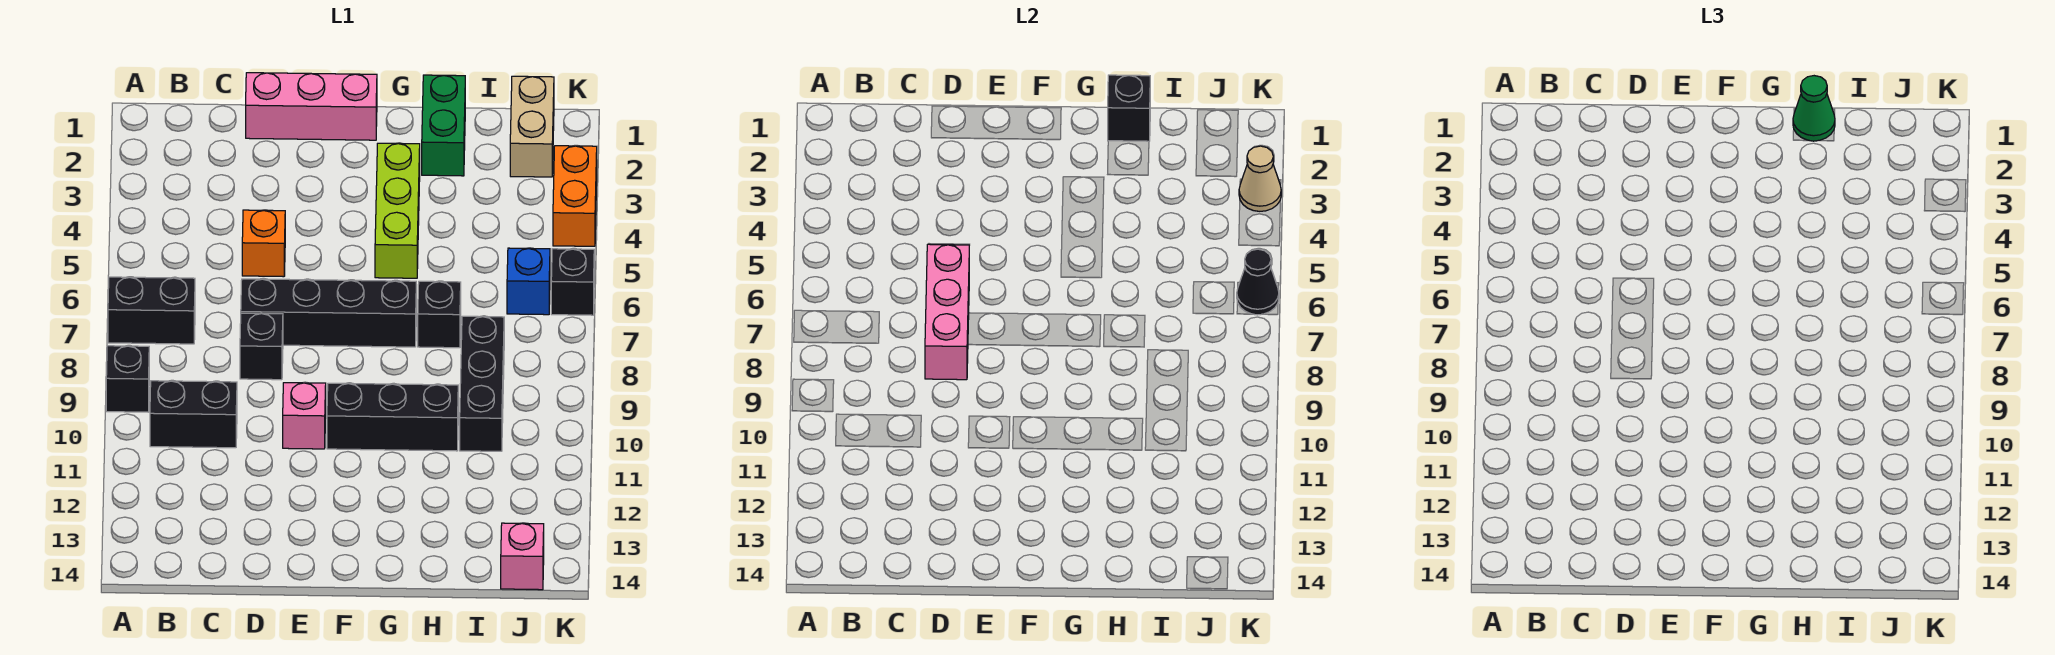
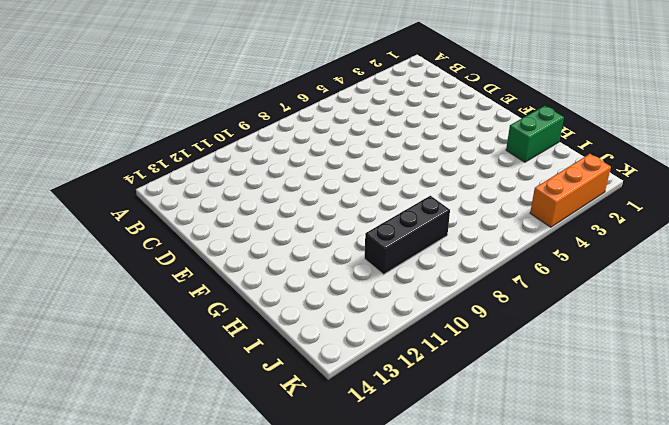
orange brick K2:K4 level 1 -> orange brick K3:K4 level 1
none -> black brick A7:B7 level 1
none -> black brick A9 level 1
none -> black brick B10:C10 level 1

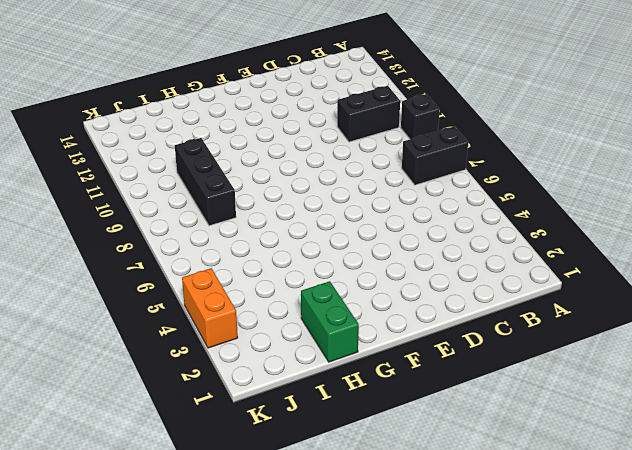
none -> pink brick D1:F1 level 1
none -> orange brick D5 level 1
none -> black brick D7:G7 level 1

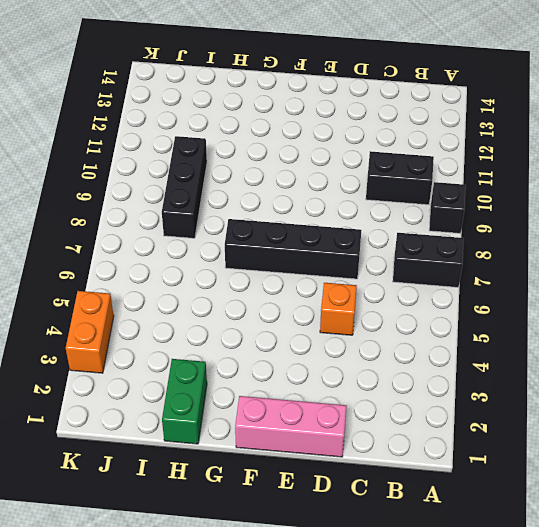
none -> black brick D8 level 1
none -> pink brick E10 level 1
none -> black brick F10:H10 level 1

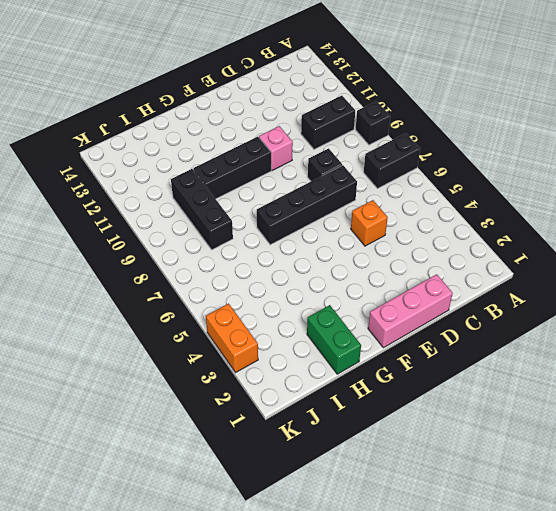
none -> lime brick G3:G5 level 1
none -> black brick H7 level 1
none -> tan brick J1:J2 level 1

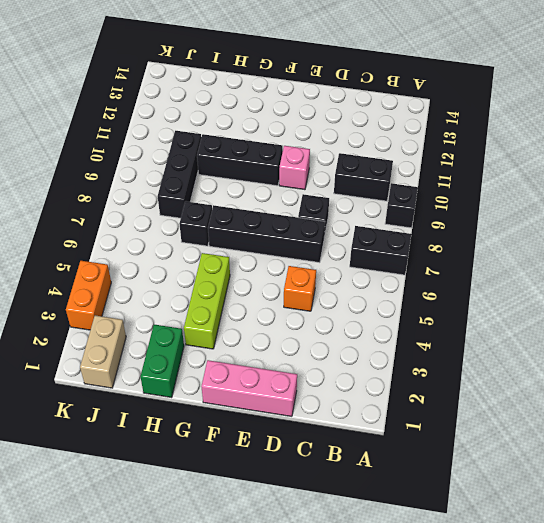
none -> blue brick J6 level 1
none -> pink brick J14 level 1
none -> black brick K6 level 1

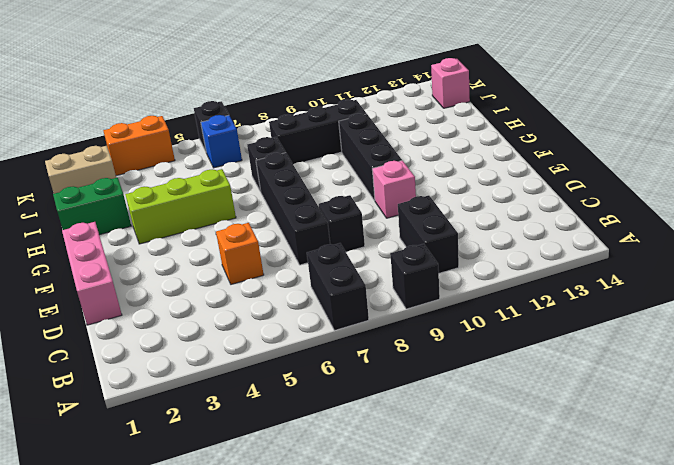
none -> pink brick D6:D8 level 2
none -> black brick H1 level 2
none -> tan cone K3 level 2

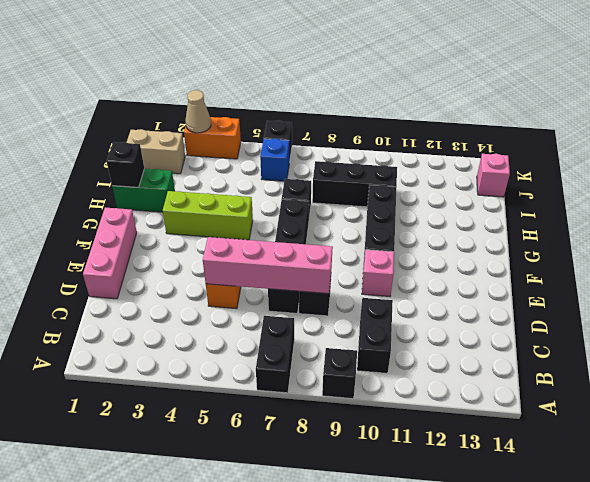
pink brick D5:D8 level 2 -> pink brick D6:D8 level 2
none -> black cone K6 level 2
none -> green cone H1 level 3

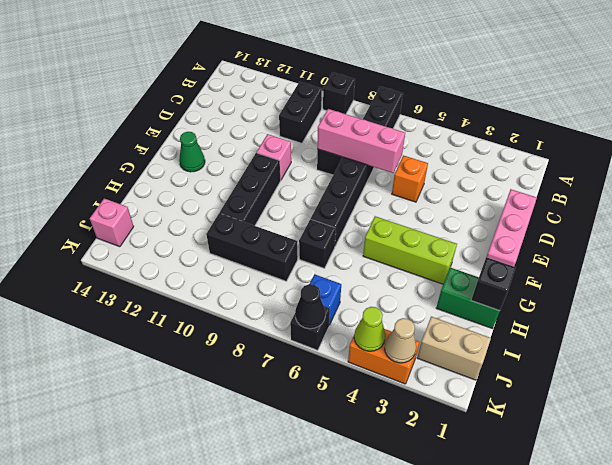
green cone F13 level 1 -> green cone H1 level 3
lime cone K4 level 2 -> none

